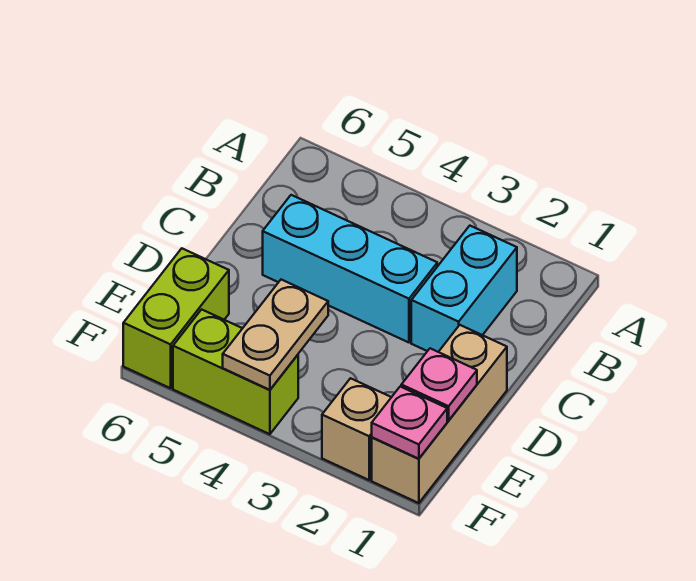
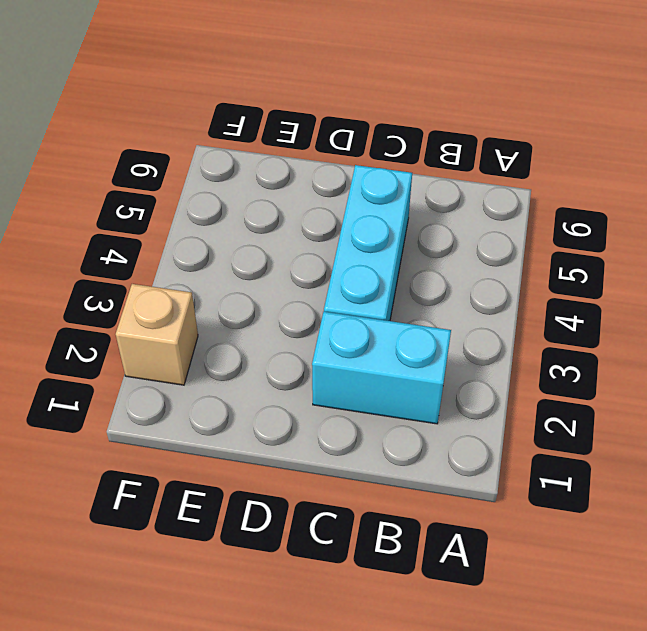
none -> tan brick D1:F1 level 1
none -> lime brick E6:F6 level 1

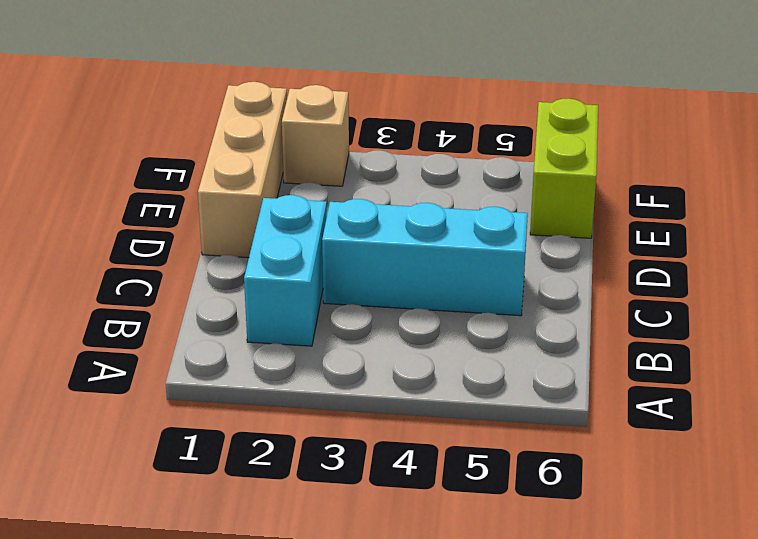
none -> lime brick F4:F5 level 1
none -> pink plate E1 level 2

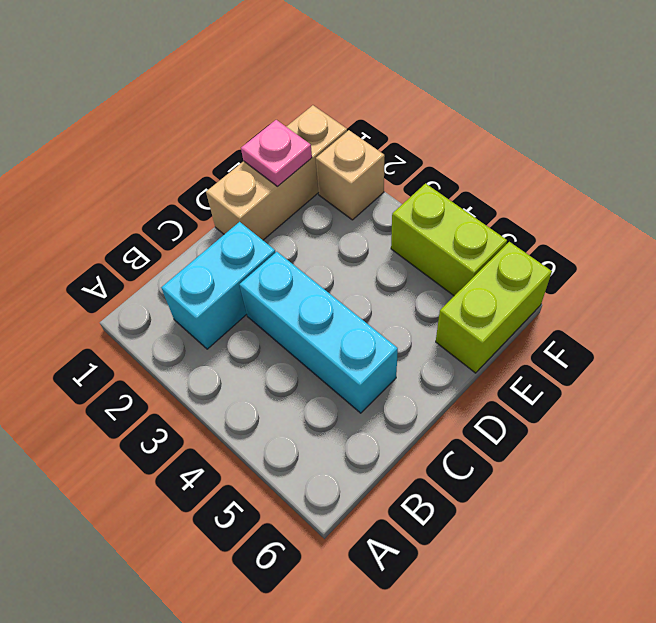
none -> tan plate E4:F4 level 2
none -> pink plate F1 level 2

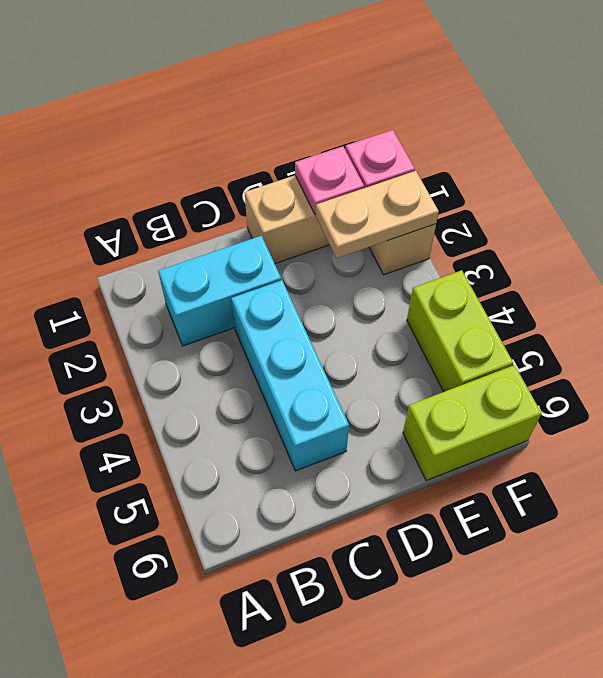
tan plate E2:F2 level 2 -> tan plate E4:F4 level 2

